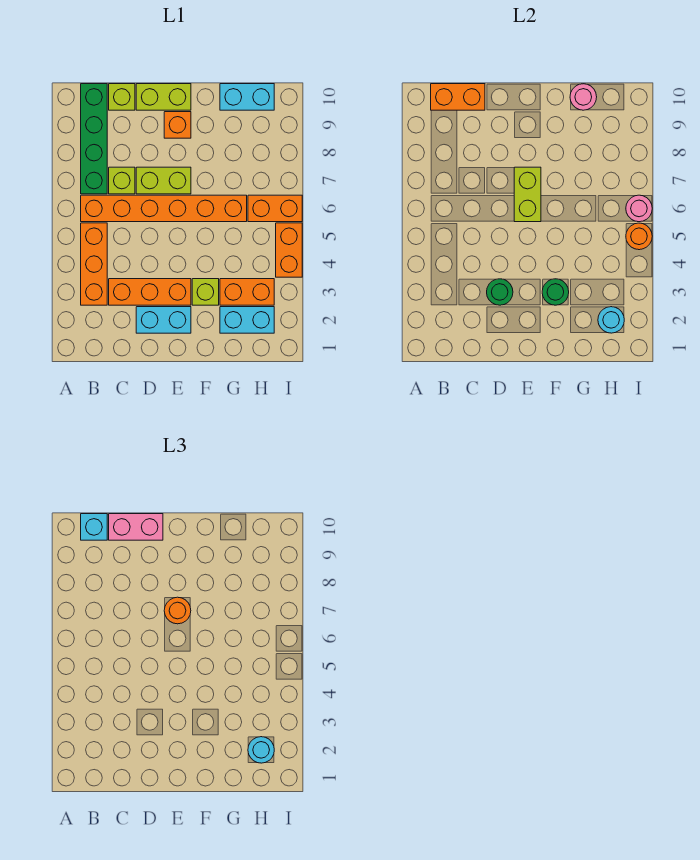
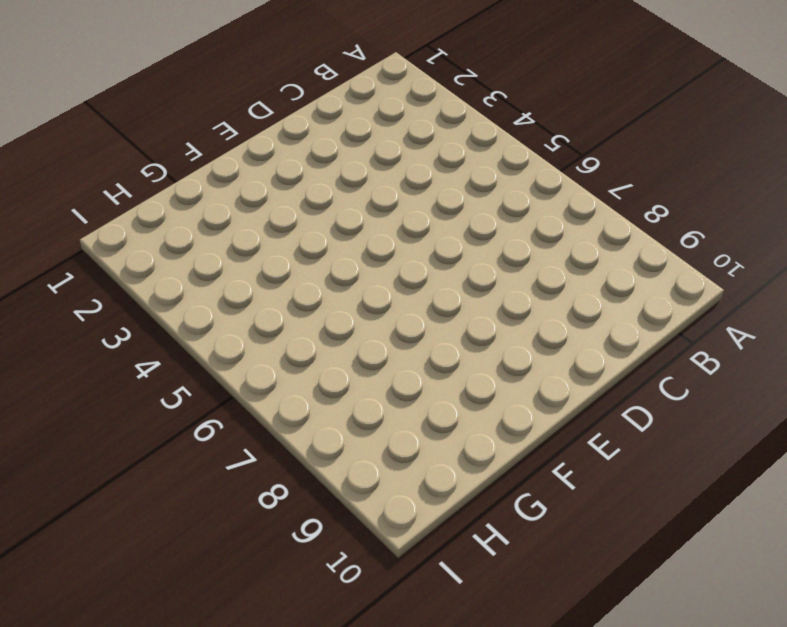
none -> orange brick B3:B5 level 1
none -> orange brick B6:G6 level 1
none -> green brick B7:B10 level 1

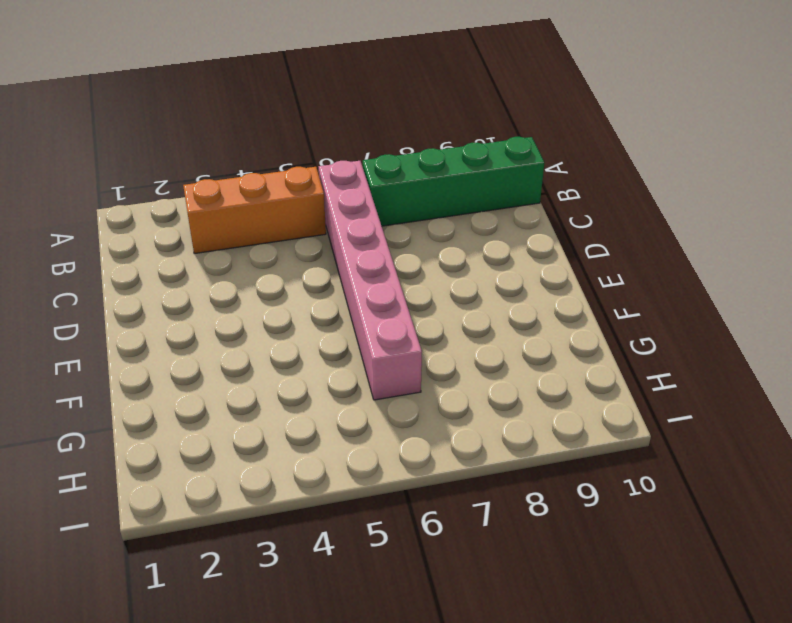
pink brick B6:G6 level 1 -> orange brick B6:G6 level 1
none -> orange brick C3:E3 level 1
none -> lime brick C7 level 1
none -> lime brick C10 level 1

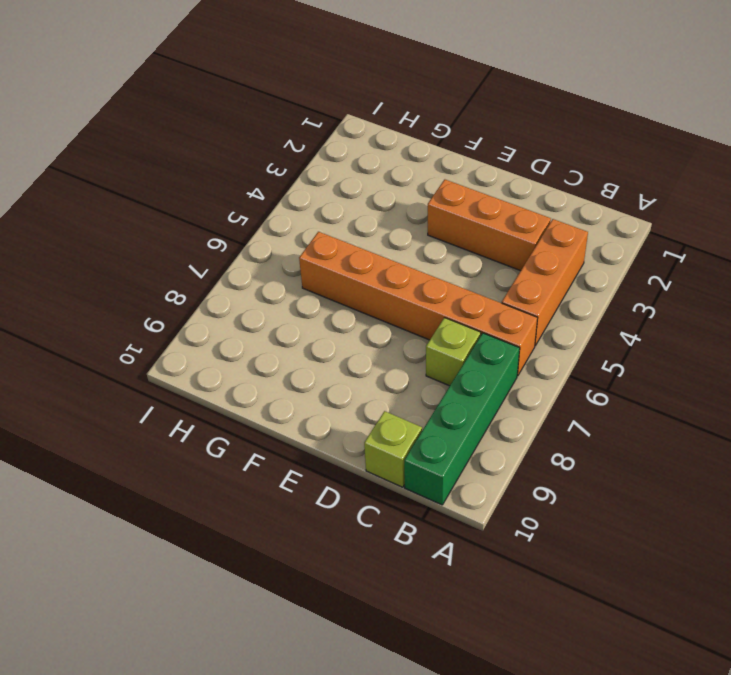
none -> cyan brick D2:E2 level 1
none -> lime brick D7:E7 level 1
none -> lime brick D10:E10 level 1

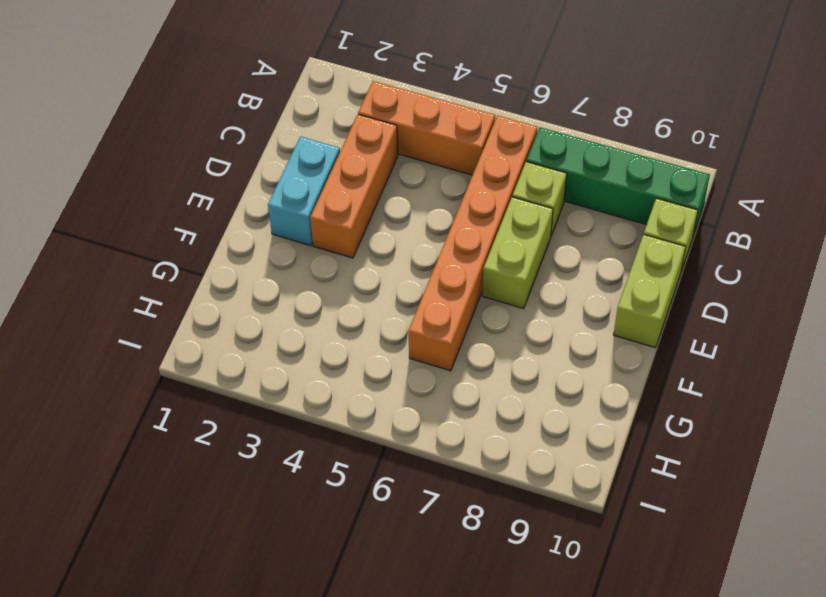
none -> orange brick E9 level 1
none -> lime brick F3 level 1
none -> cyan brick G2:H2 level 1

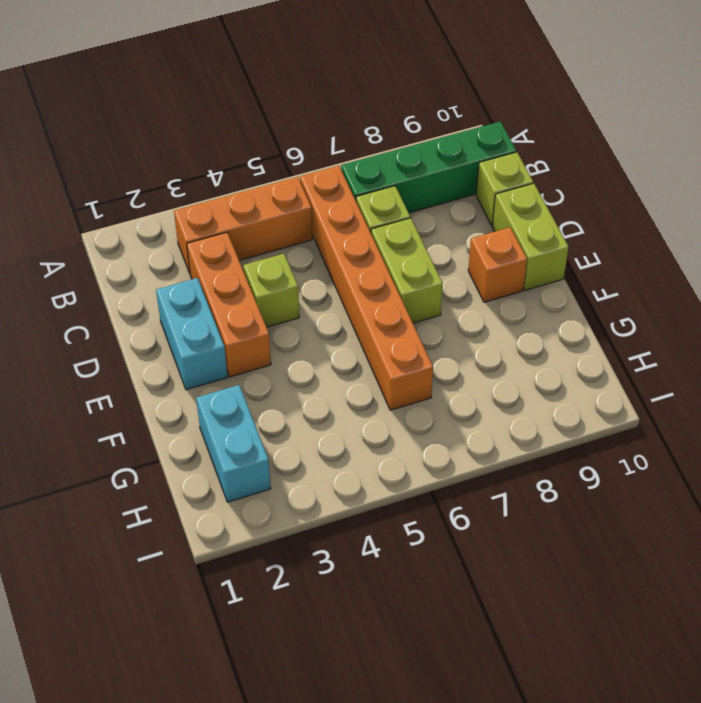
lime brick D4 level 1 -> lime brick F3 level 1
none -> orange brick G3:H3 level 1
none -> cyan brick G10:H10 level 1
none -> orange brick H6:I6 level 1

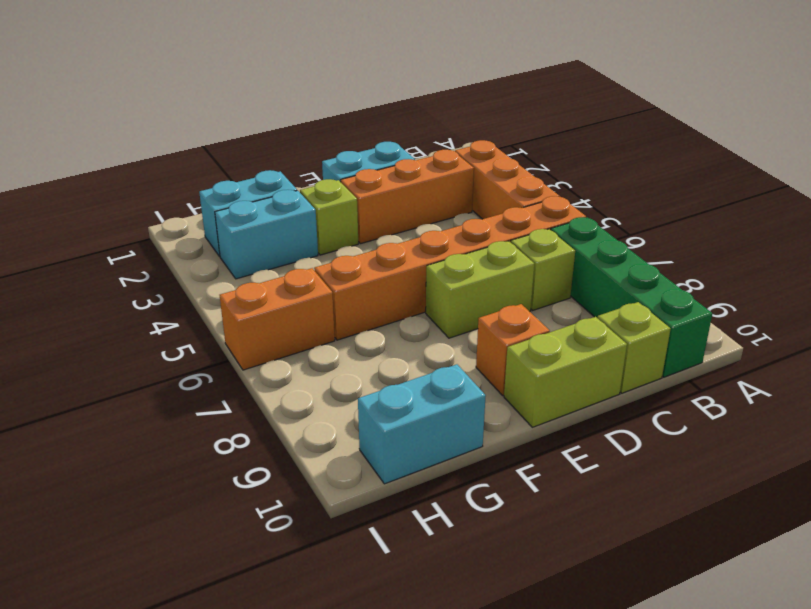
cyan brick G3:H3 level 1 -> orange brick G3:H3 level 1
none -> orange brick I4:I5 level 1
none -> orange brick B10:C10 level 2
none -> green round brick D3 level 2

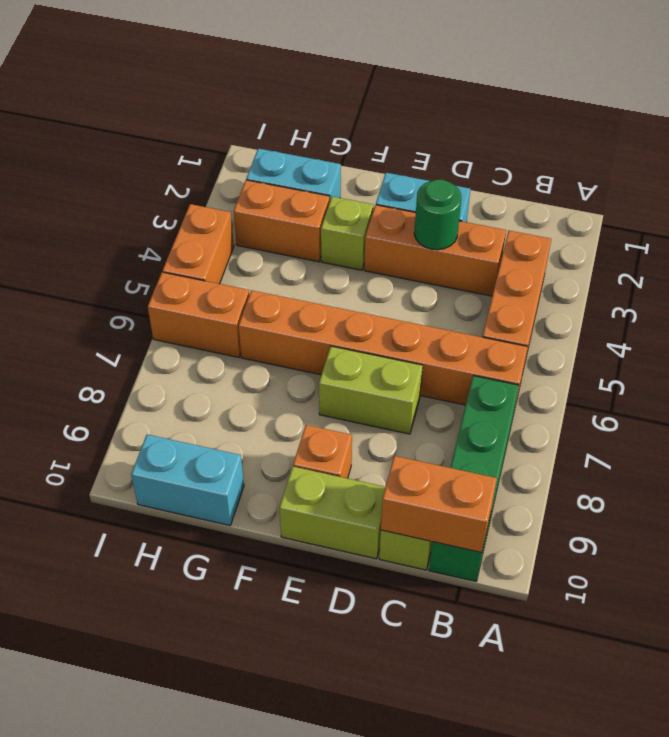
none -> lime brick C7 level 1
none -> lime brick E6:E7 level 2
none -> green round brick F3 level 2

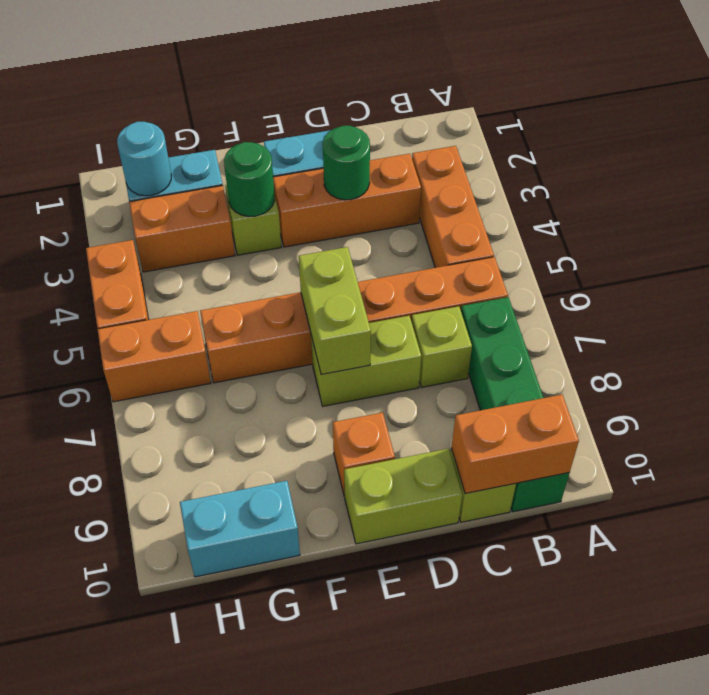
none -> pink round brick G10 level 2
none -> orange round brick I5 level 2
none -> pink round brick I6 level 2

